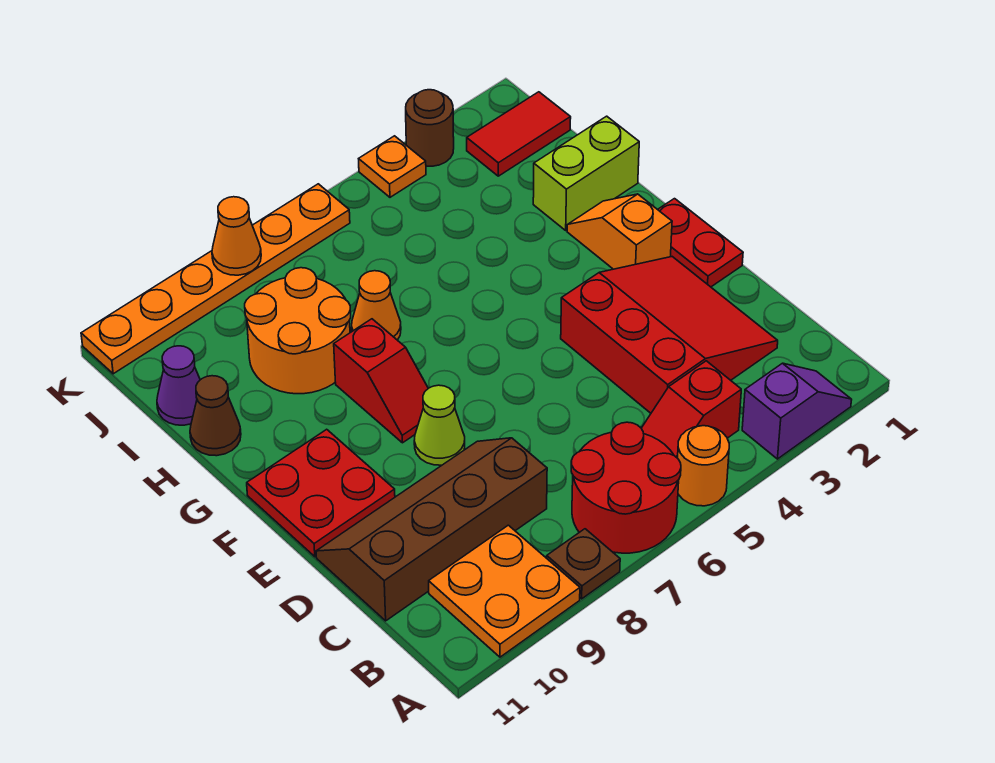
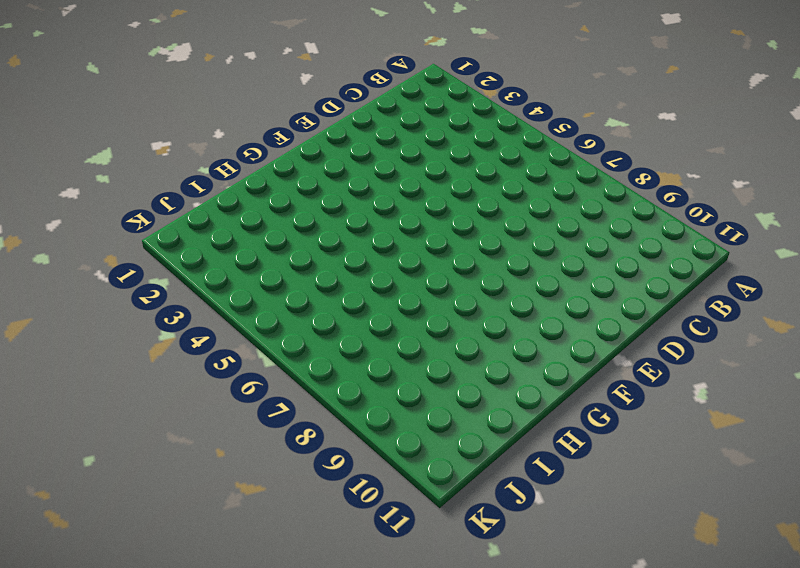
none -> purple slope A2:A3 level 1 top 3
none -> orange round brick A5 level 1
none -> red round brick A6:B7 level 1

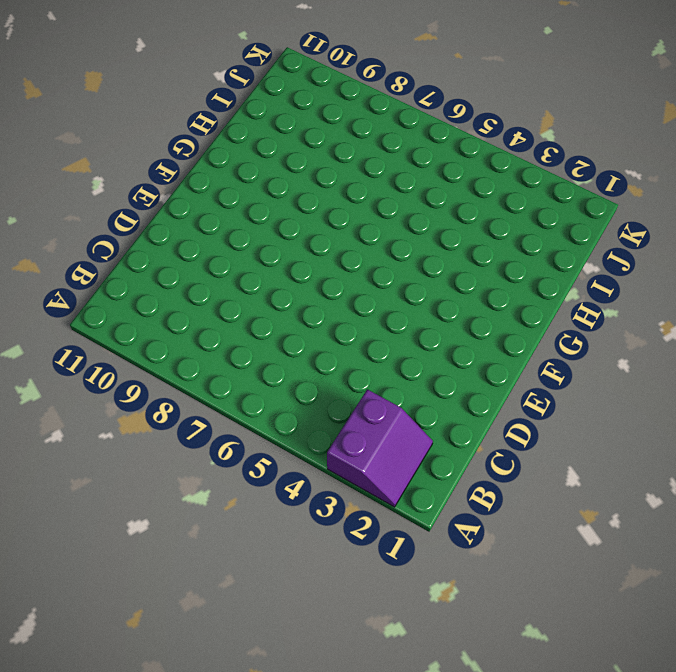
purple slope A2:B3 level 1 top 3 -> purple slope A2:A3 level 1 top 3
none -> orange round brick A5 level 1
none -> red round brick A6:B7 level 1
none -> brown plate A8 level 1

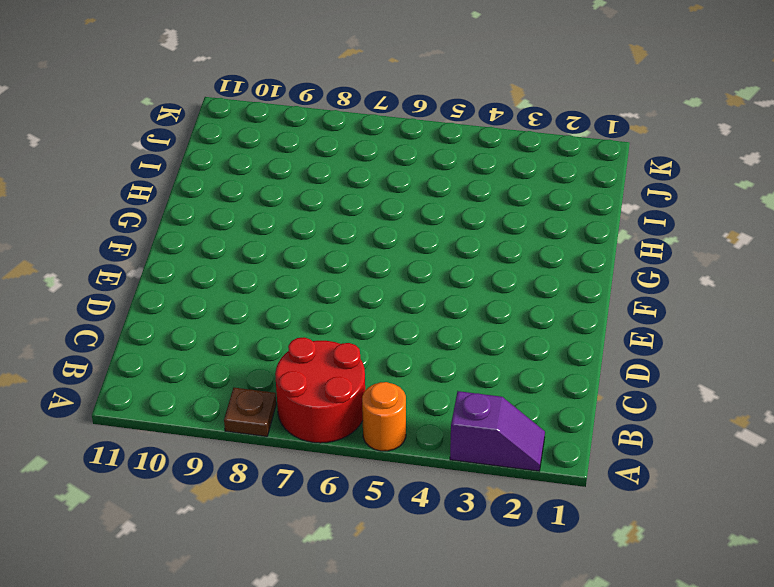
none -> orange plate A9:B10 level 1
none -> red slope B4:B5 level 1 top 4
none -> red slope C2:E4 level 1 top 4

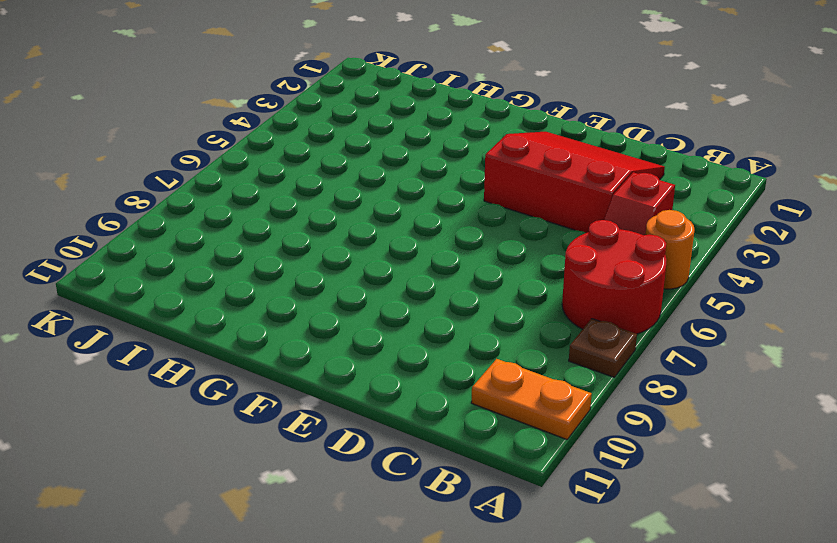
orange plate A10:B10 level 1 -> orange plate A9:B10 level 1
none -> purple slope A2:A3 level 1 top 3
none -> brown slope C8:D11 level 1 top C
none -> red plate E1:F1 level 1

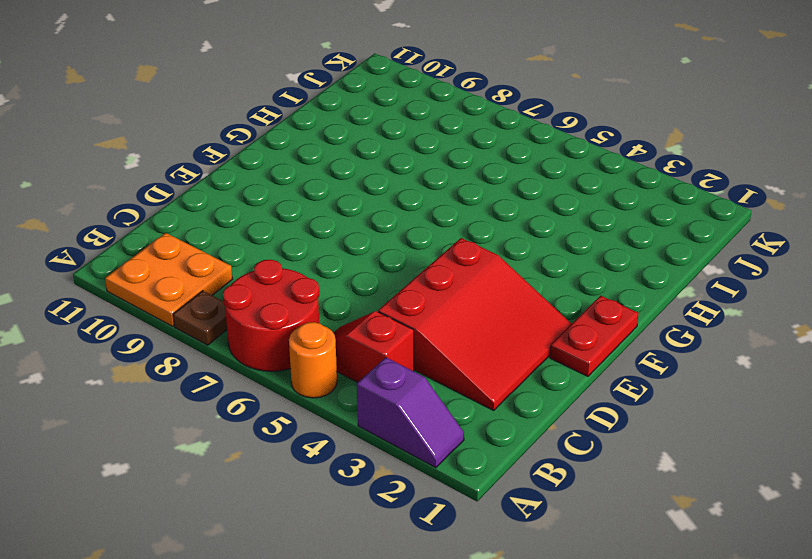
none -> brown slope C8:D11 level 1 top C
none -> lime cone E8 level 1
none -> red plate E10:F11 level 1

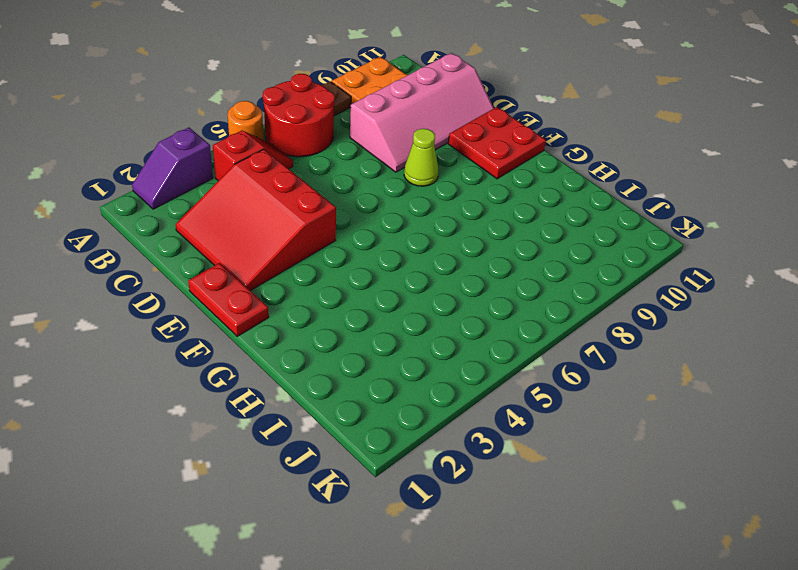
pink slope C8:D11 level 1 top C -> brown slope C8:D11 level 1 top C
none -> orange slope F2:G2 level 1 top F
none -> red slope F8:G8 level 1 top G
none -> lime brick H1:H2 level 1

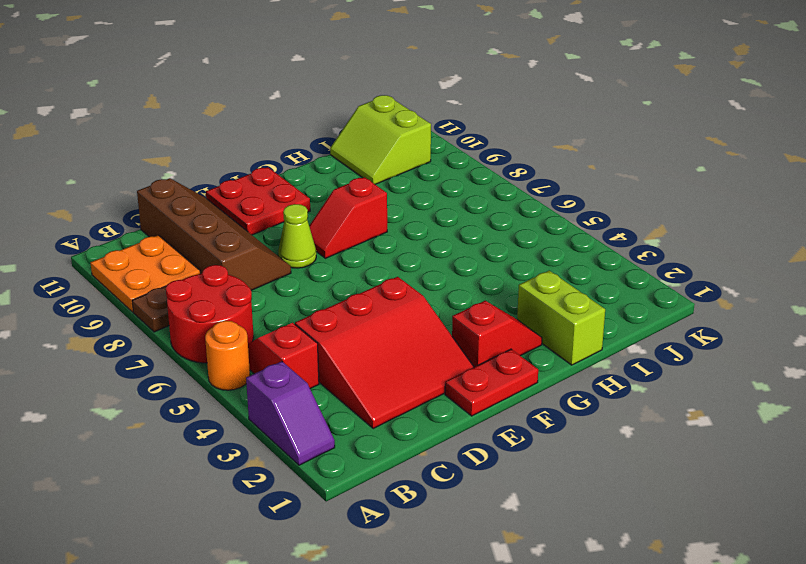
red slope F2:G2 level 1 top F -> orange slope F2:G2 level 1 top F
lime slope I10:J11 level 1 top J -> purple cone I11 level 1
none -> orange cone H7 level 1
none -> orange round brick H8:I9 level 1
none -> brown cone H11 level 1

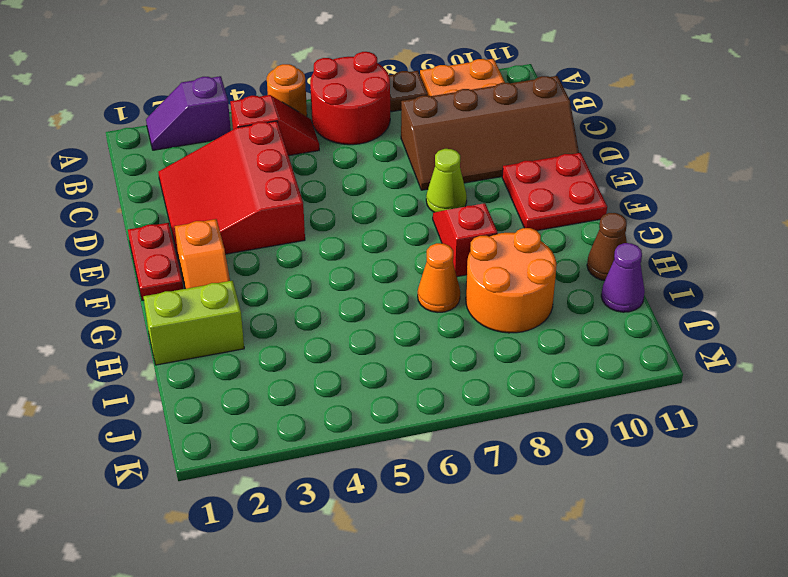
none -> red tile J1:J2 level 1
none -> brown round brick K3 level 1
none -> orange plate K4 level 1

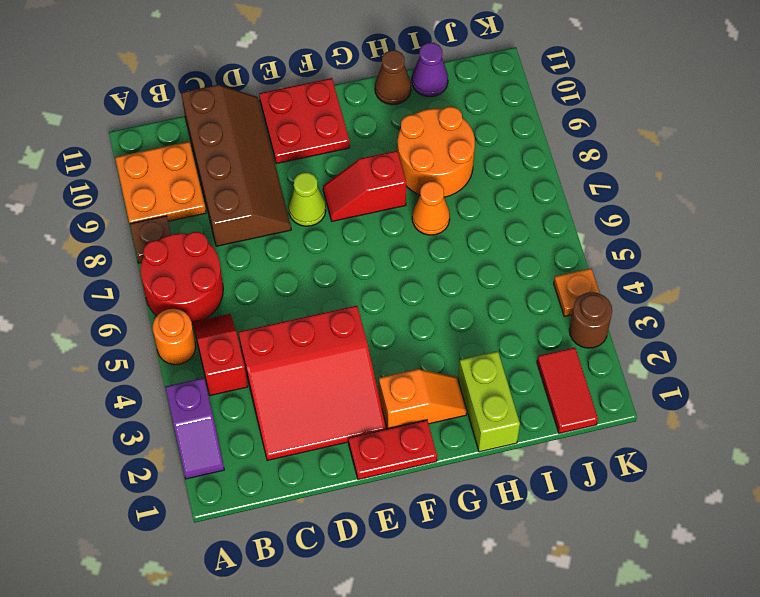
none -> orange plate K6:K11 level 1
none -> orange cone K8 level 2

